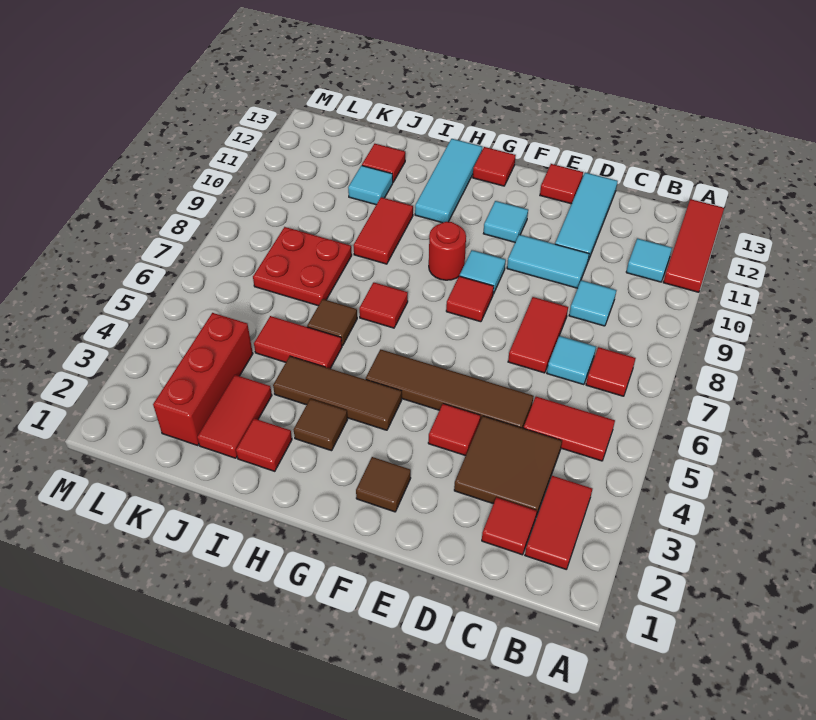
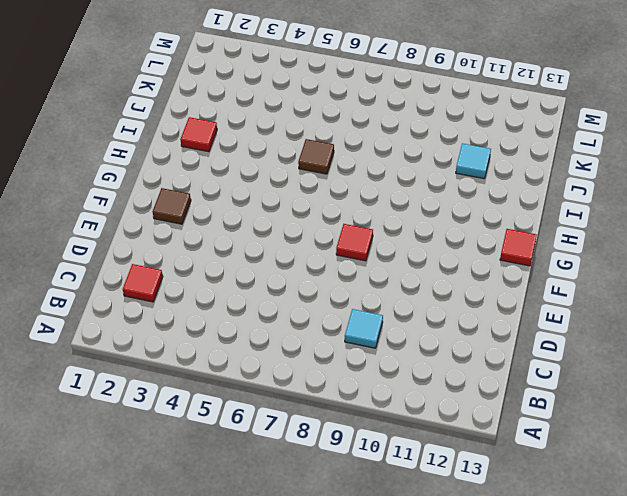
none -> red tile A11:A13 level 1
none -> red tile B2:B3 level 1
none -> red tile B5:C5 level 1
none -> red tile B7 level 1

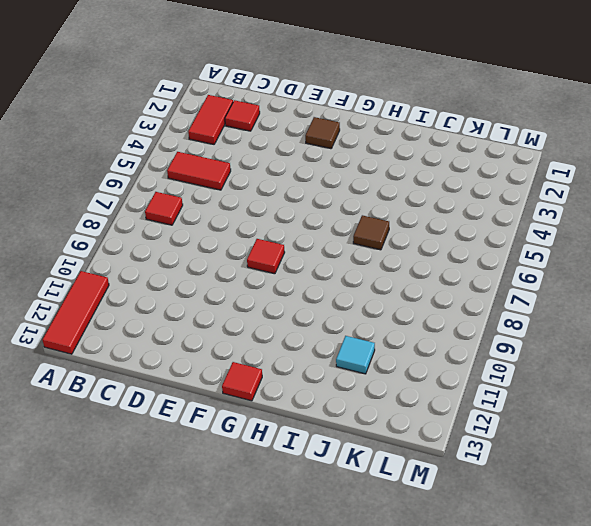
none -> cyan tile B11 level 1
none -> brown tile C3:D4 level 1
none -> cyan tile C7 level 1
none -> cyan tile C9 level 1

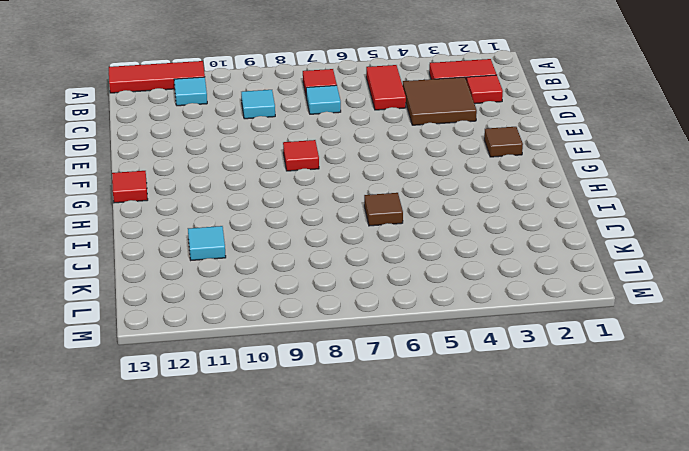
none -> brown tile D5:G5 level 1
none -> red tile D7:D8 level 1
none -> cyan tile D10:E10 level 1
none -> cyan tile D11:D13 level 1

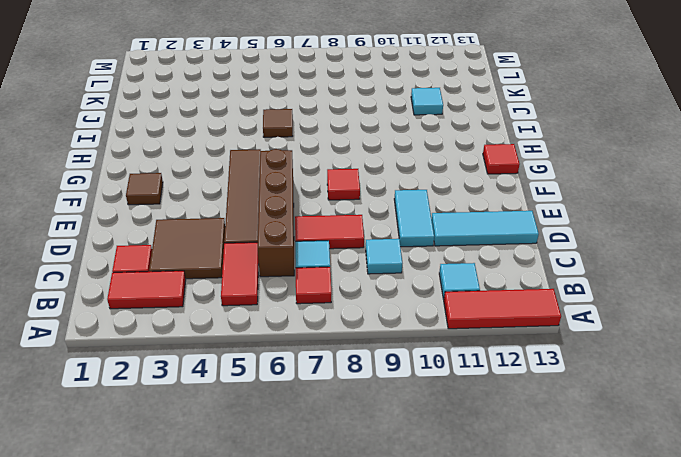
brown brick C6:F6 level 1 -> none
none -> red tile E4 level 1
none -> red tile E13 level 1
none -> cyan tile F9 level 1
none -> cyan tile F11 level 1

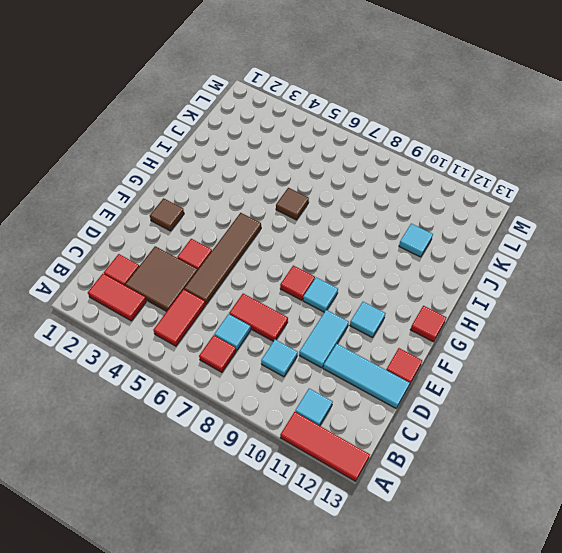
none -> brown tile G4:I4 level 1
none -> red round brick G9 level 1
none -> brown tile H3 level 1
none -> red tile H7 level 1

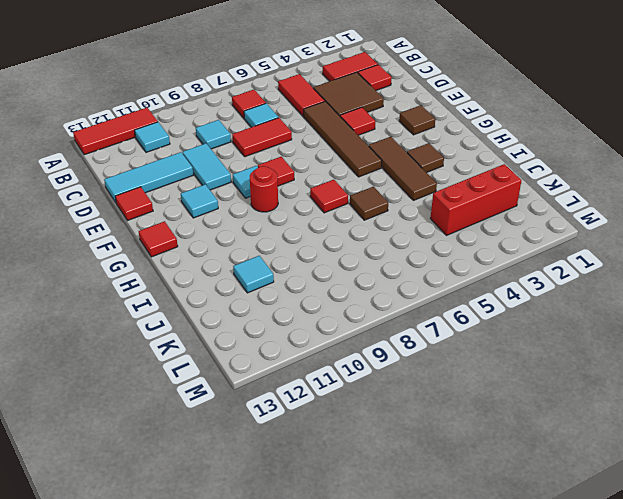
none -> cyan tile H11:H13 level 1
none -> red tile I2 level 1
none -> red tile I5:J5 level 1
none -> red tile I9:I10 level 1

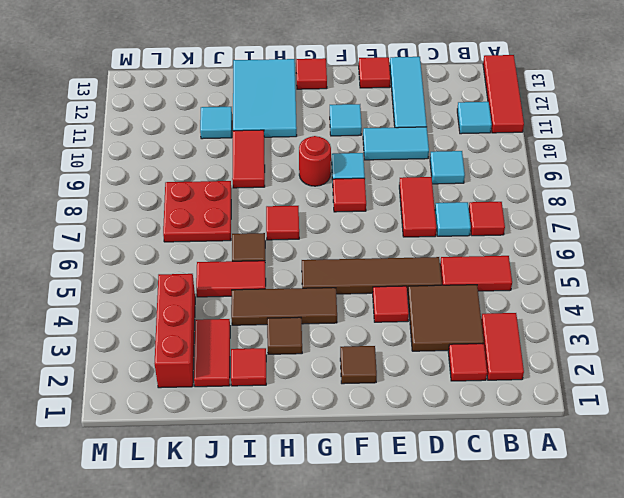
cyan tile H11:I13 level 1 -> cyan tile H11:H13 level 1
none -> red tile J12 level 1

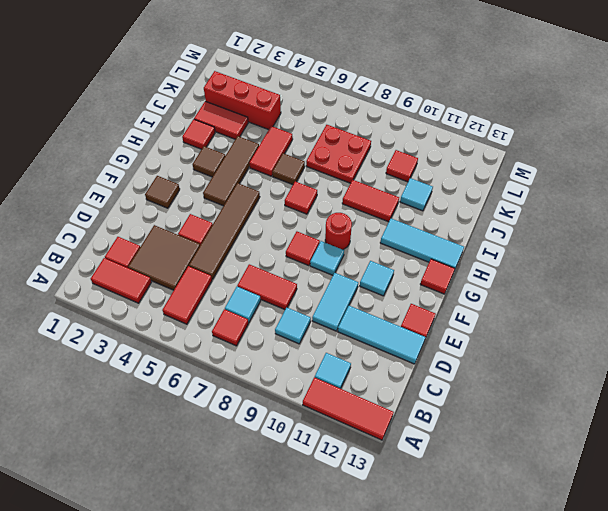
red tile K10 level 1 -> red tile J12 level 1

